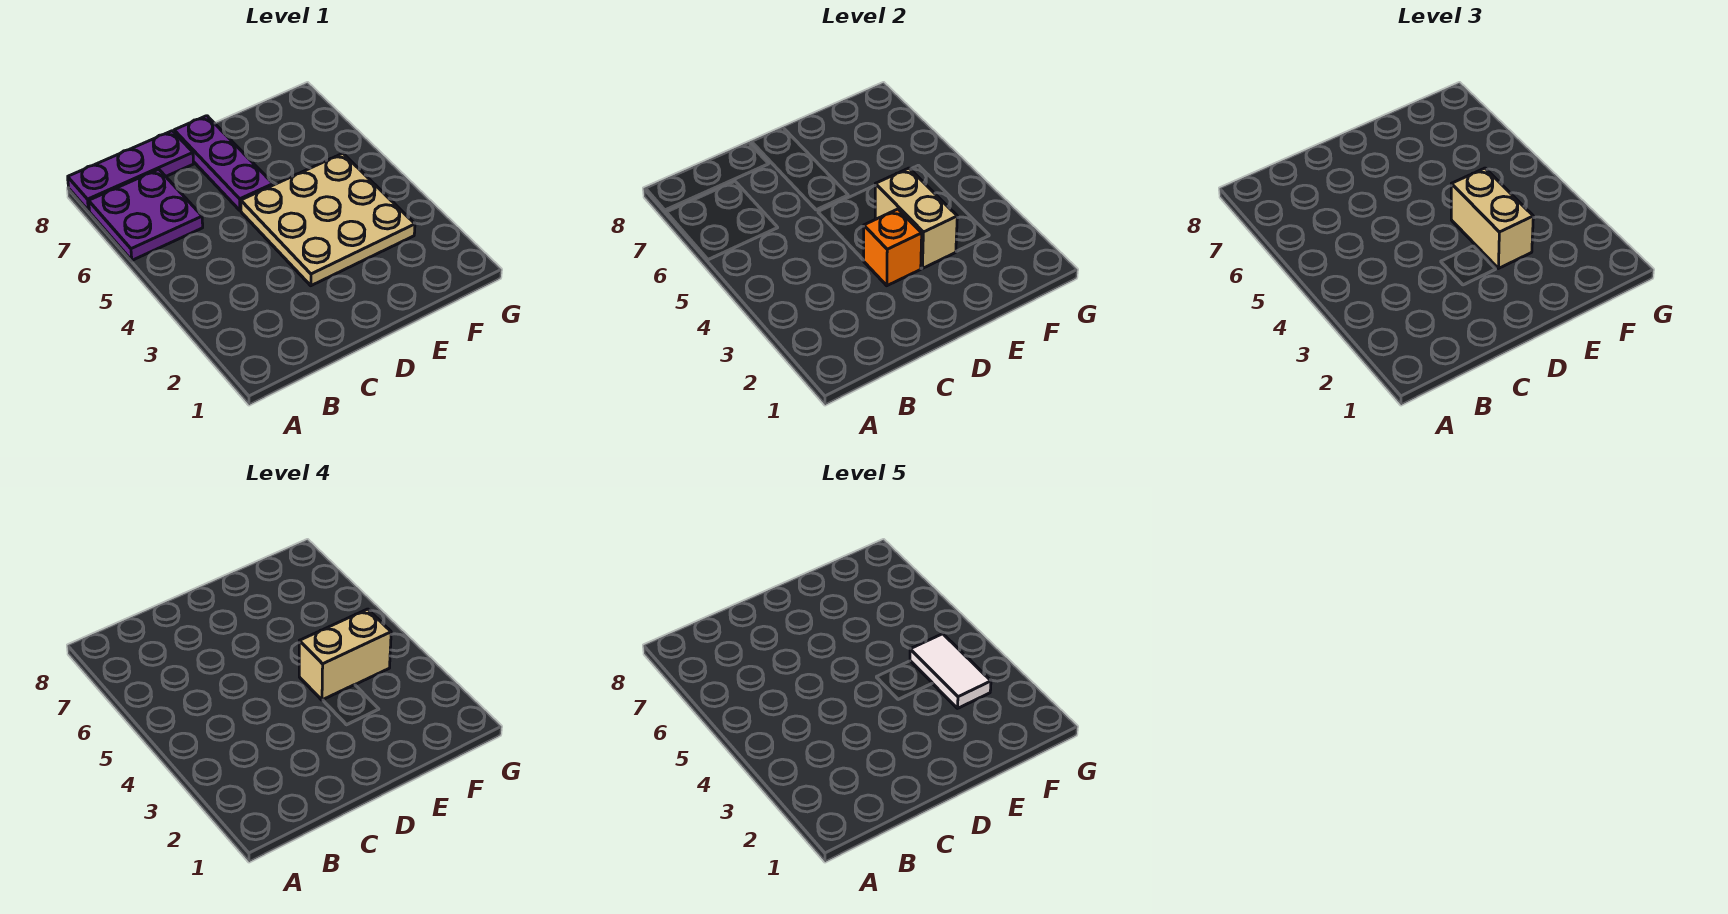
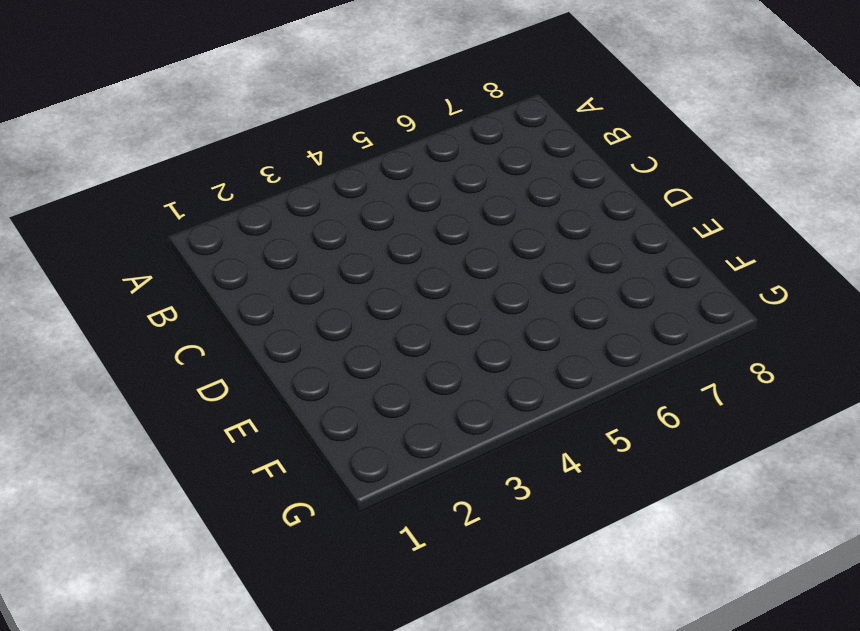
none -> purple plate A6:B7 level 1
none -> purple plate A8:C8 level 1

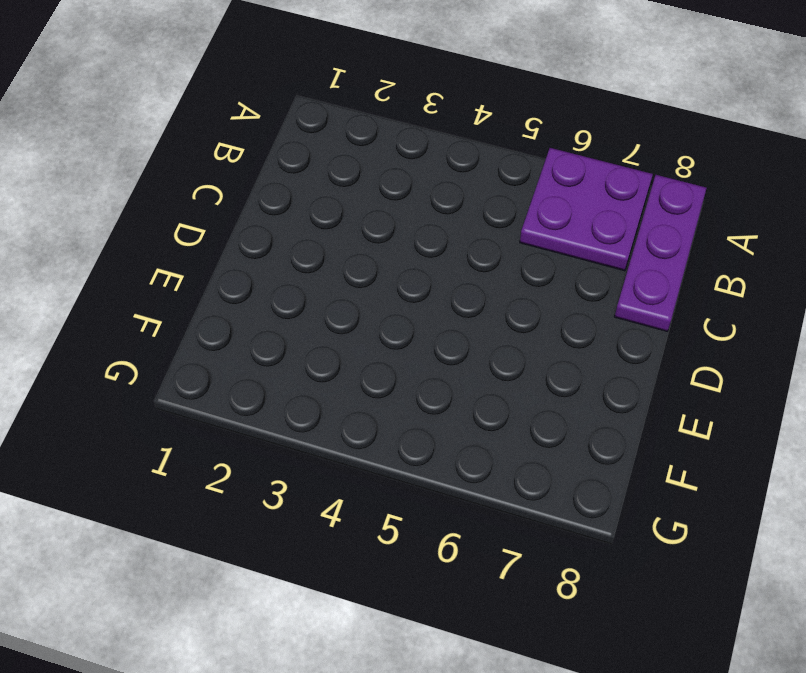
none -> tan plate D3:F5 level 1
none -> purple plate D6:D8 level 1

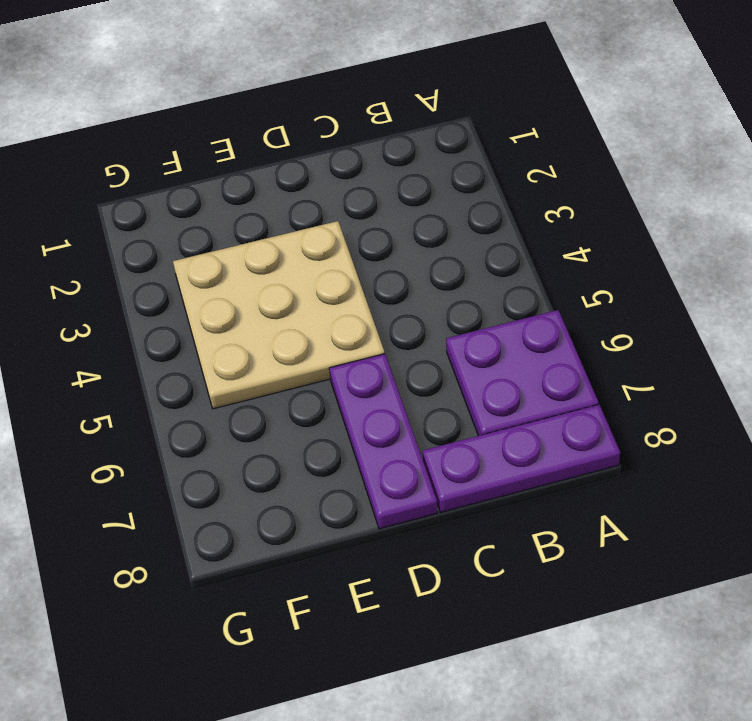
none -> orange brick D3 level 2
none -> tan brick E3:E4 level 2

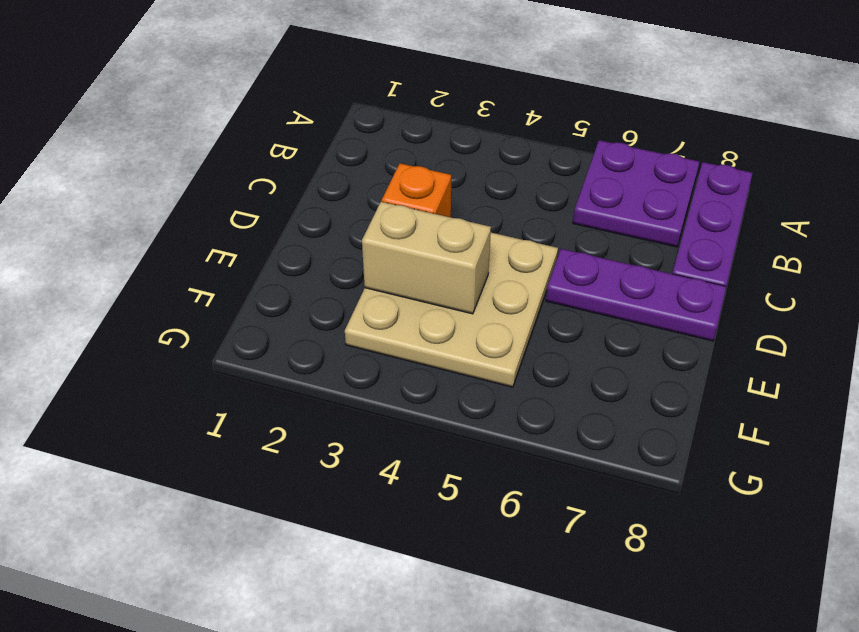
none -> tan brick E3:E4 level 3
none -> tan brick E4:F4 level 4

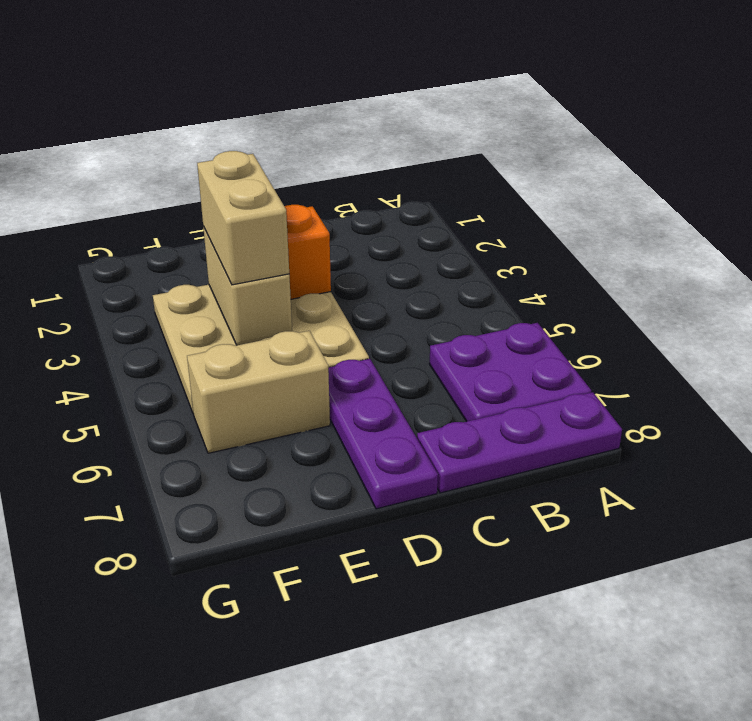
tan brick E6:F6 level 1 -> tan brick E4:F4 level 4
none -> white tile F3:F4 level 5

